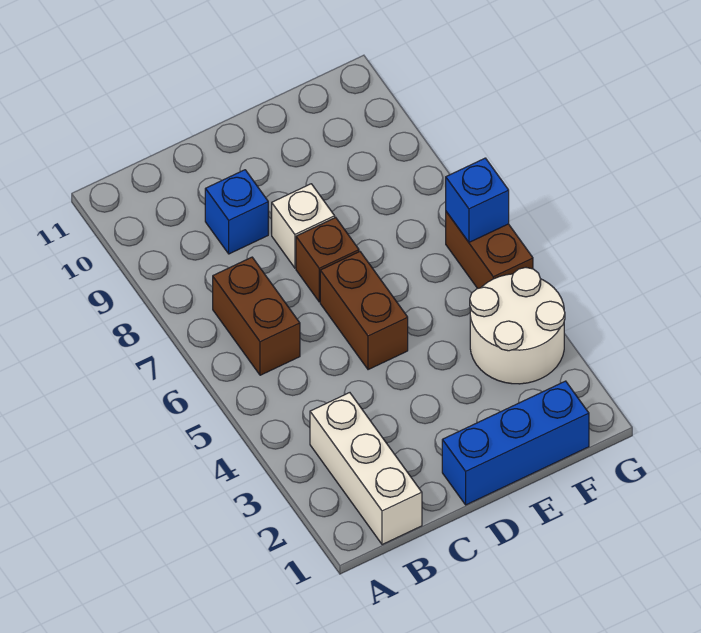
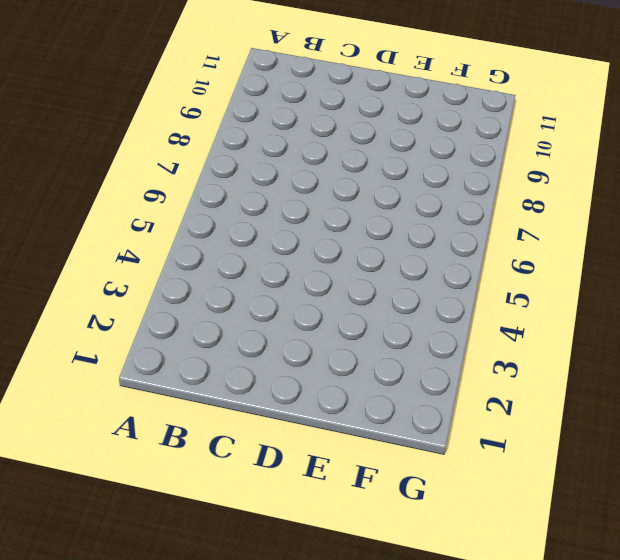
none -> white brick B1:B3 level 1
none -> brown brick B6:B7 level 1

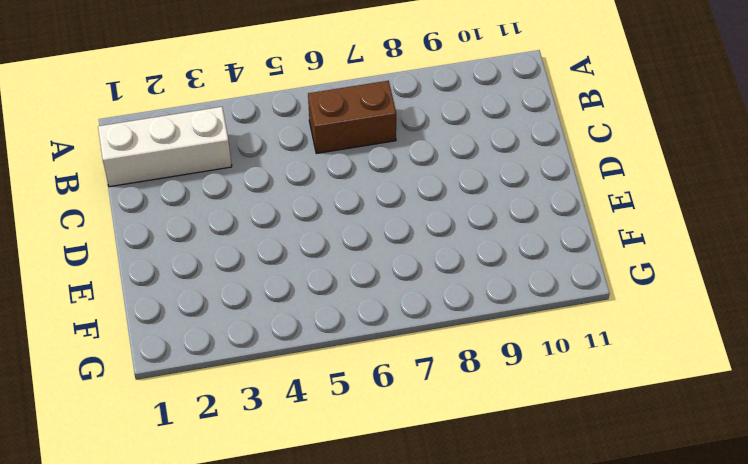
none -> blue brick C9 level 1
none -> blue brick D1:F1 level 1

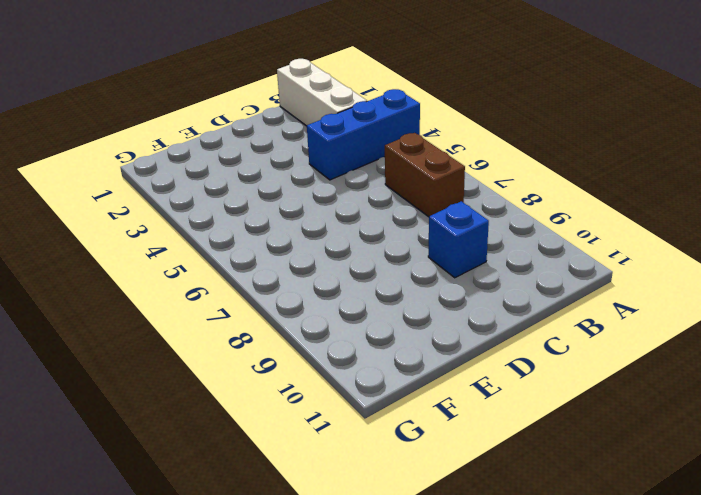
blue brick A4:C4 level 1 -> blue brick D1:F1 level 1
none -> brown brick D5:D6 level 1
none -> brown brick D7 level 1

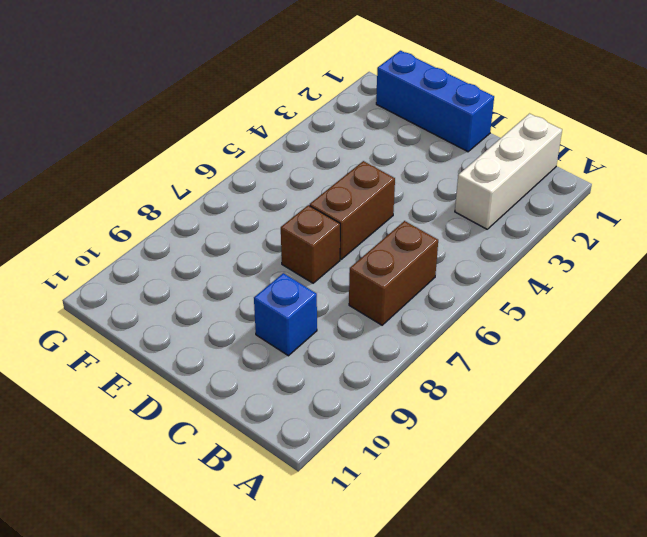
none -> white brick D8 level 1
none -> white round brick F3:G4 level 1

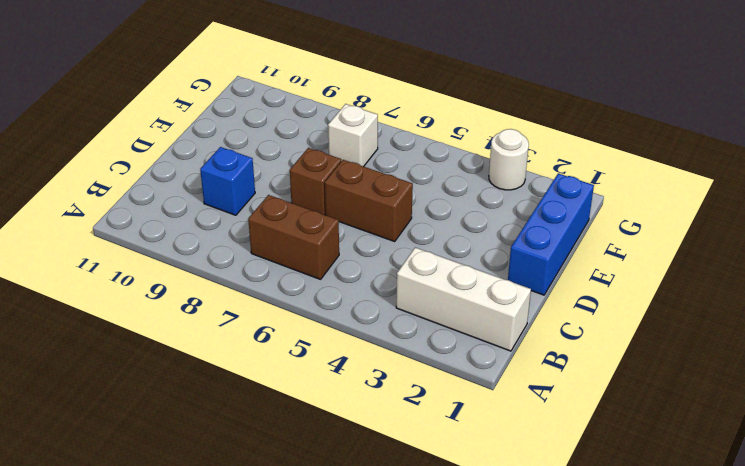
white brick F7 level 1 -> white brick D8 level 1
white round brick G3 level 1 -> white round brick F3:G4 level 1
none -> brown brick G5:G6 level 1
none -> blue brick G6 level 2

